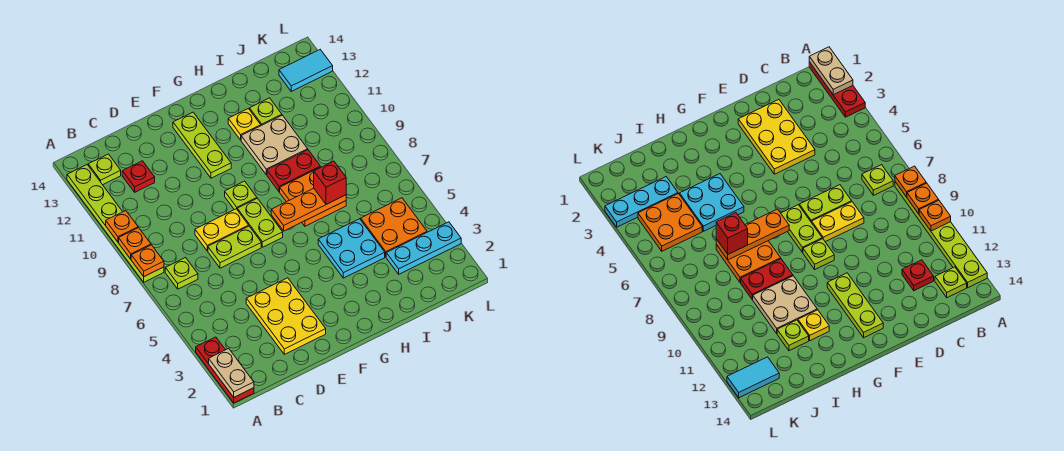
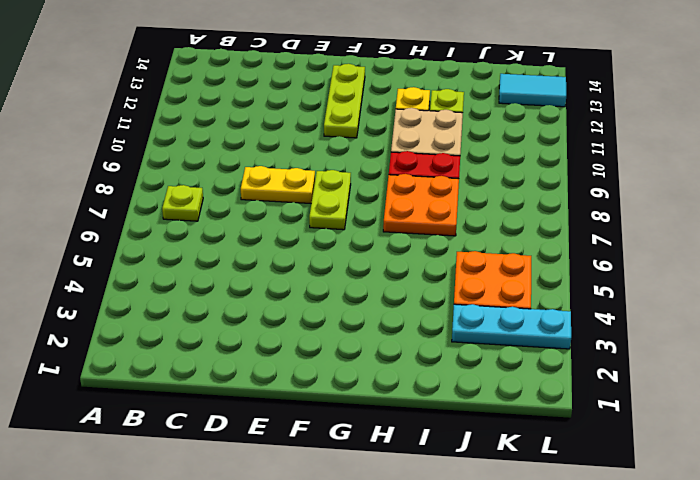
none -> red plate A1:A3 level 1
none -> lime plate A8:A13 level 1
none -> lime plate B13 level 1

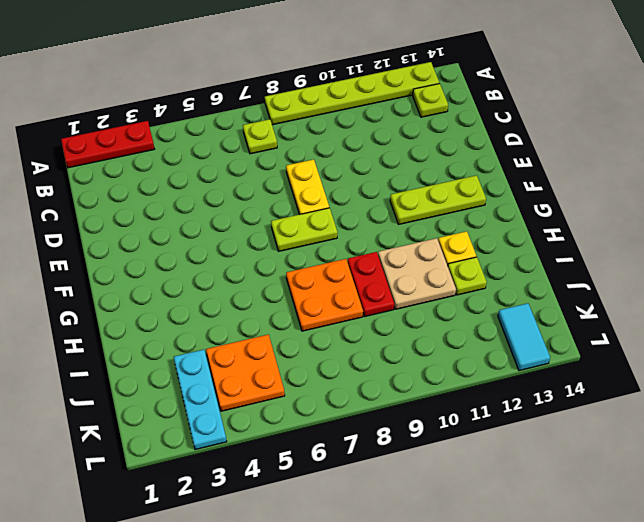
none -> red plate C12 level 1
none -> yellow plate D2:E4 level 1
none -> lime plate D7:E7 level 1

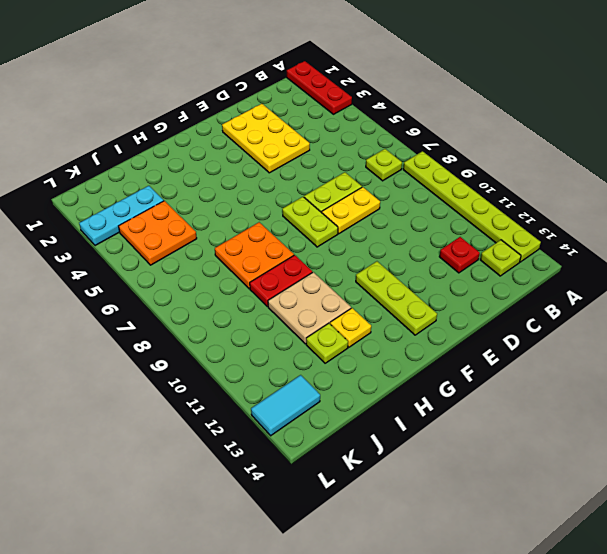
none -> lime plate F9 level 1
none -> cyan plate H4:I5 level 1
none -> tan plate A1:A2 level 2

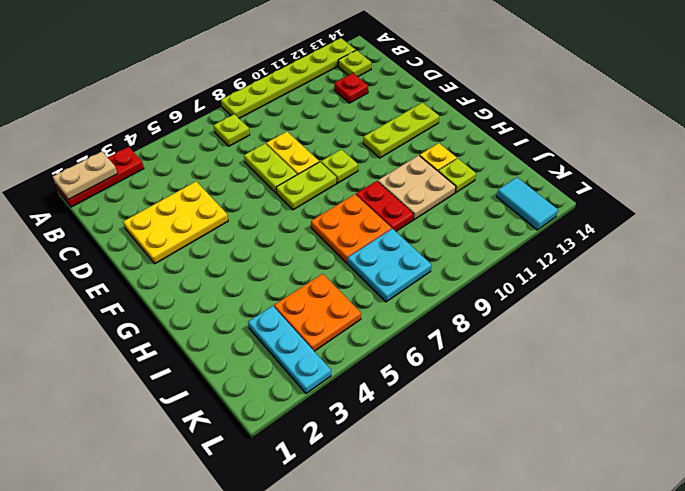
cyan plate J7:K8 level 1 -> cyan plate H4:I5 level 1
none -> orange plate A8 level 2
none -> orange plate A9 level 2
none -> orange plate A10 level 2

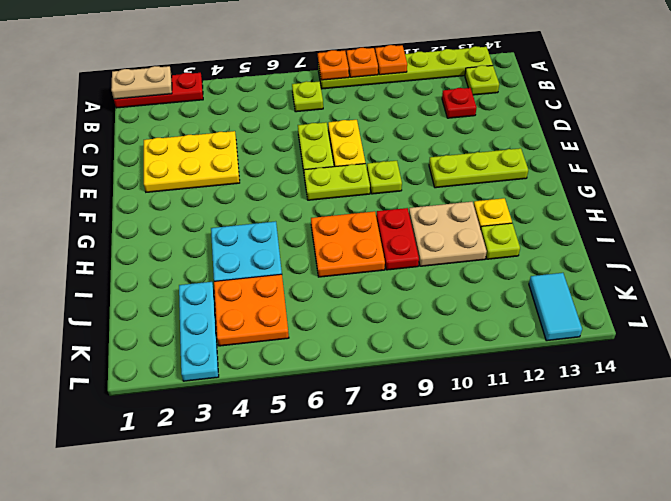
none -> orange plate G7:I7 level 2
none -> red brick I7 level 3

